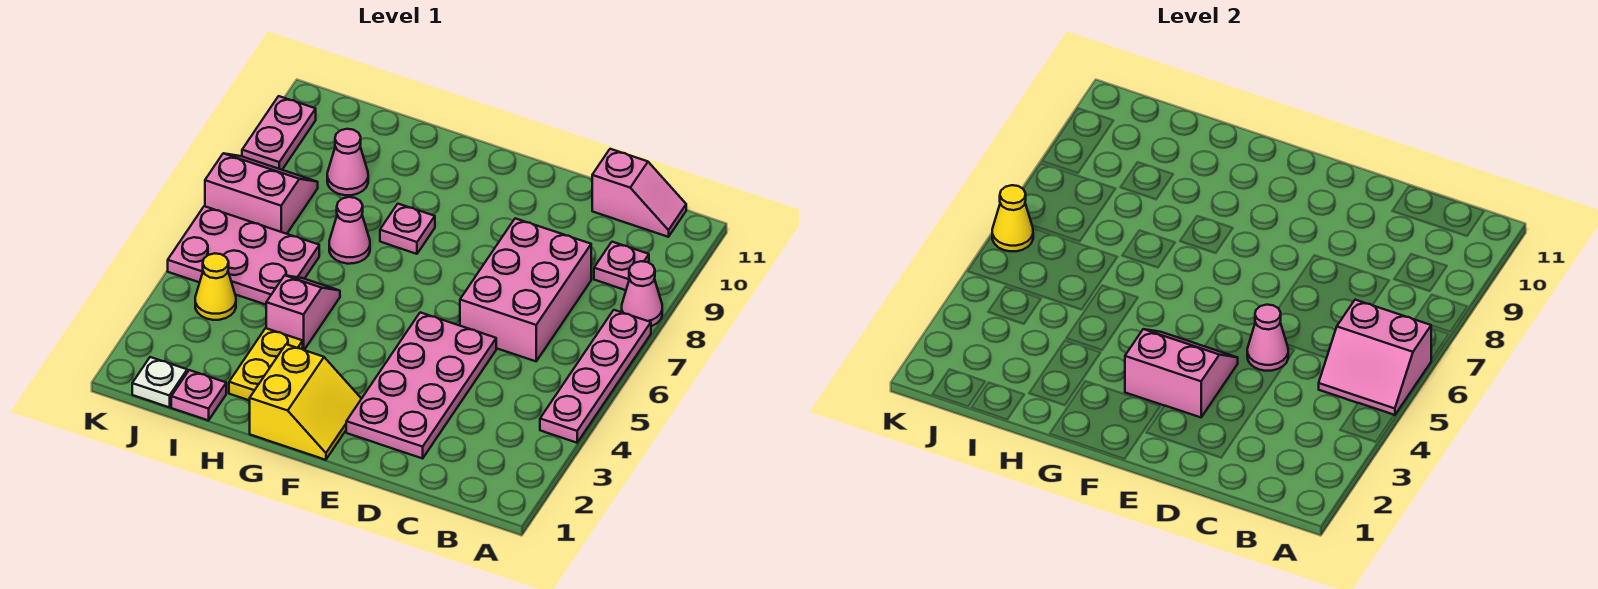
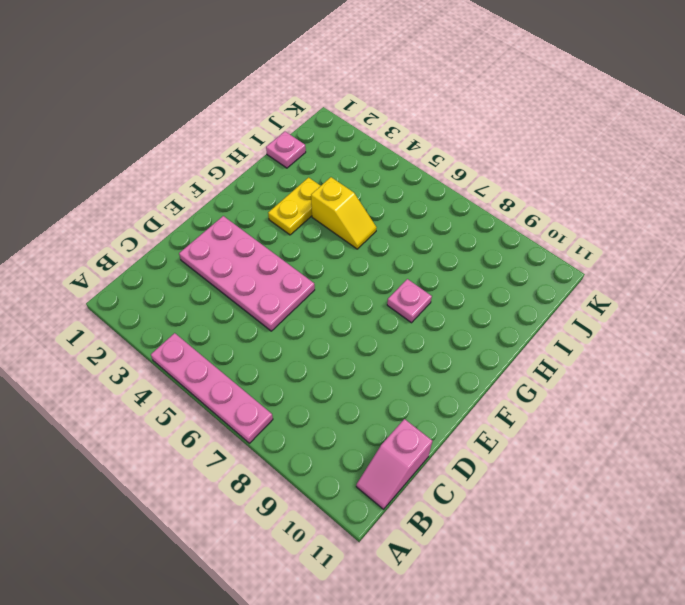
yellow plate G3:H3 level 1 -> yellow plate H2:H3 level 1
yellow slope H4:H5 level 1 top 4 -> pink slope H4:H5 level 1 top 4
none -> pink cone A8 level 1
none -> pink plate B9 level 1
none -> pink brick C6:D8 level 1

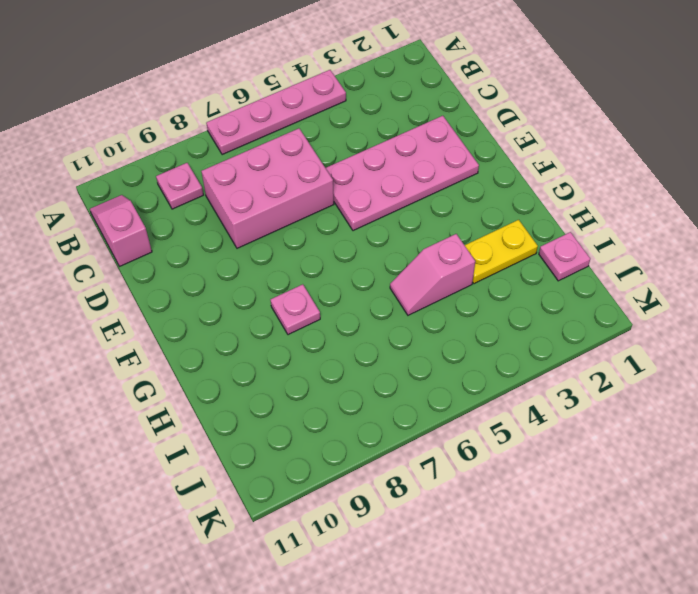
none -> pink cone A8 level 1
none -> yellow slope F1:G2 level 1 top G
none -> pink cone H7 level 1

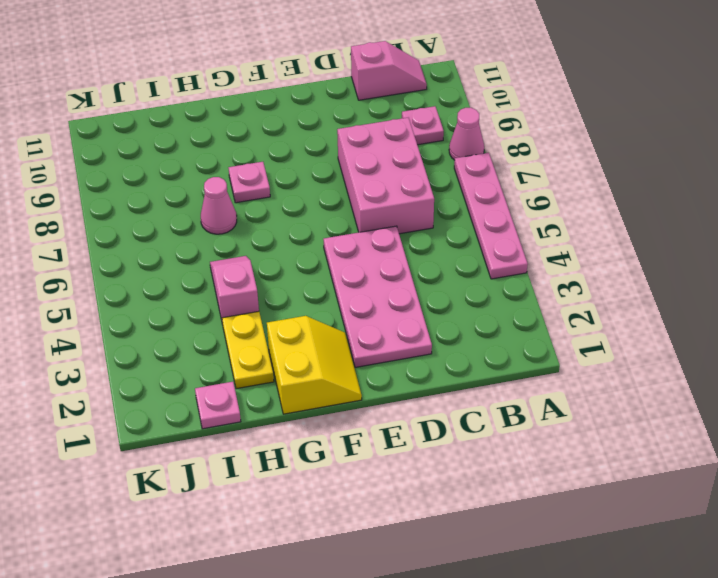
none -> pink plate I5:K6 level 1
none -> pink cone I9 level 1
none -> white plate J1 level 1

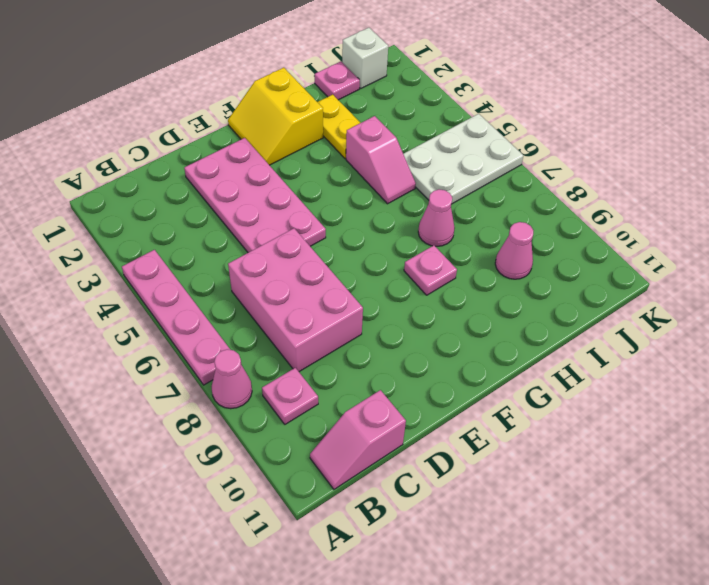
white plate I5:K6 level 1 -> pink plate I5:K6 level 1
white brick J1 level 1 -> white plate J1 level 1
none -> yellow cone J4 level 1
none -> pink slope J7:K8 level 1 top 7
none -> pink plate K9:K10 level 1

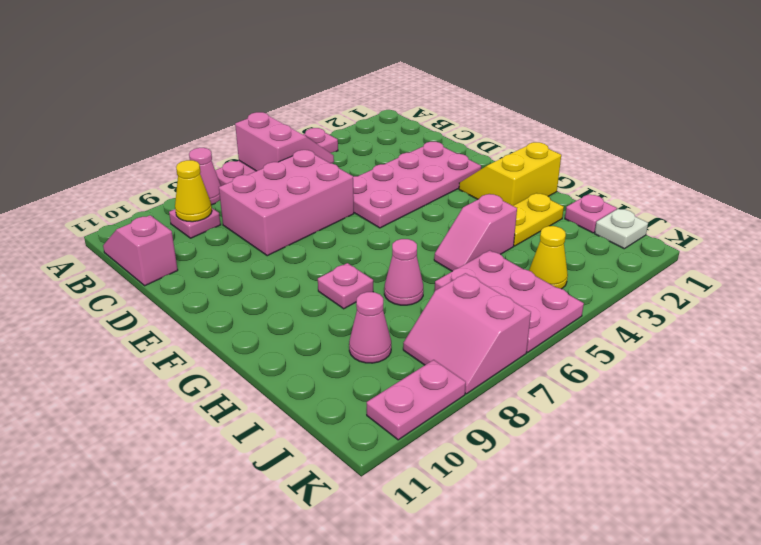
yellow cone B9 level 2 -> yellow cone K6 level 2
none -> pink cone D5 level 2
none -> pink slope E3:F4 level 2 top 3

